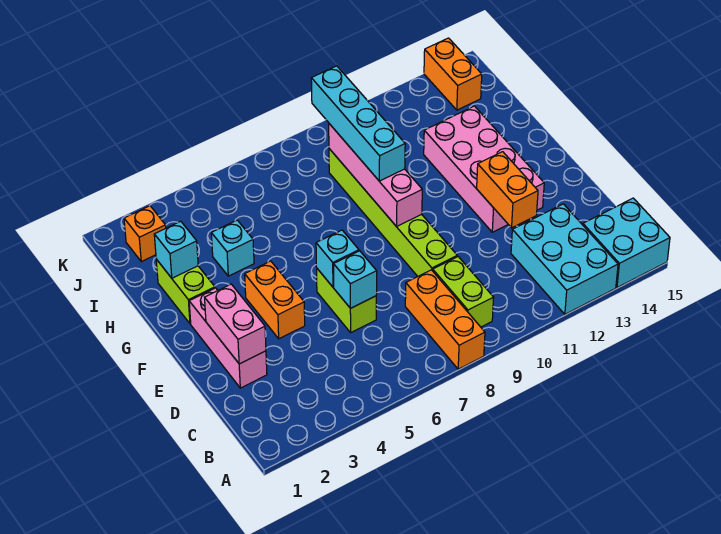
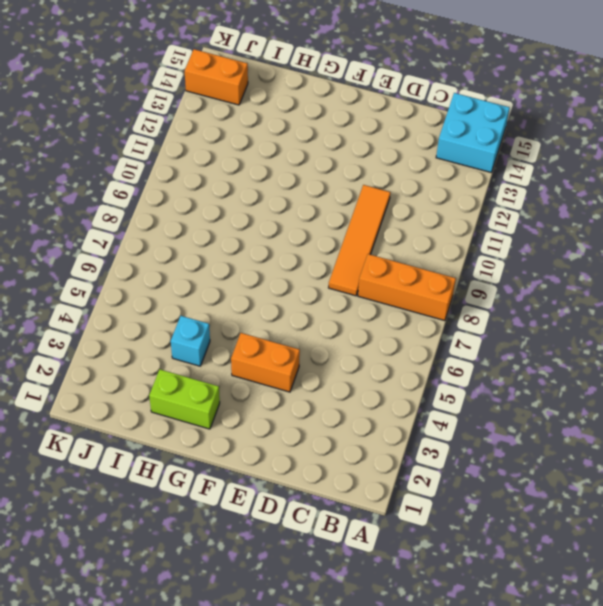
orange tile D8:D11 level 1 -> lime brick D9:I9 level 1
none -> cyan brick A12:C13 level 1
none -> lime brick B9:C9 level 1
none -> pink brick D2:F2 level 1

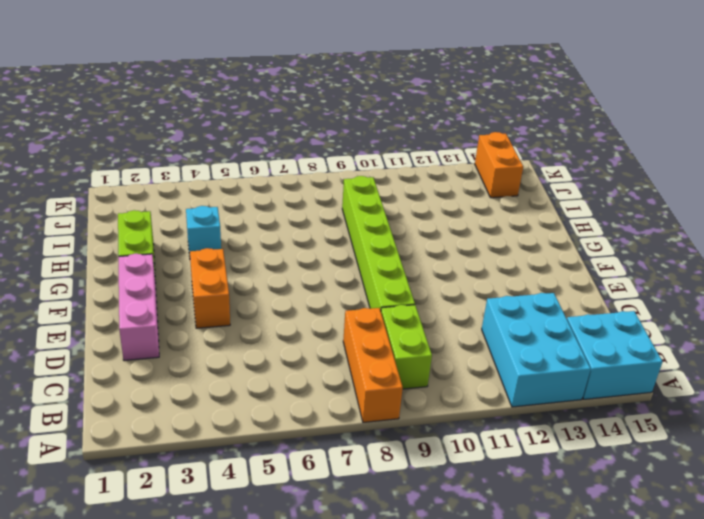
none -> lime brick D6:E6 level 1
none -> pink brick E12:H13 level 1
none -> orange brick J2 level 1

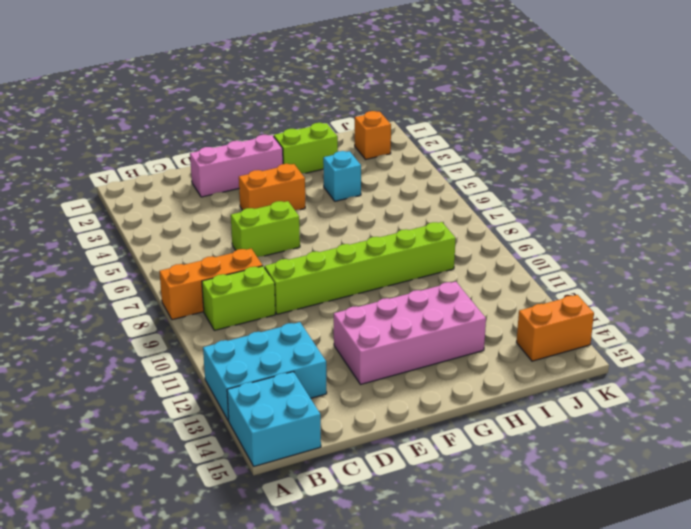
none -> pink brick D2:E2 level 2
none -> cyan brick D6 level 2
none -> orange brick D12:E12 level 2

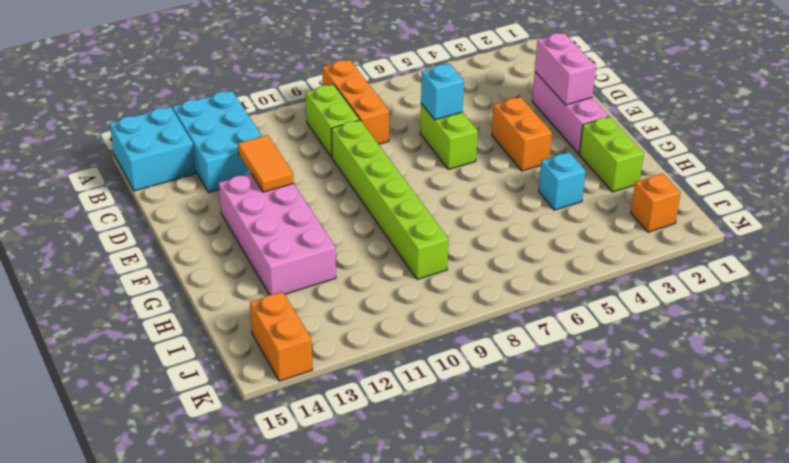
orange tile D12:E12 level 2 -> orange brick D12:E12 level 2
none -> cyan brick E6 level 2
none -> pink brick F9:I9 level 2
none -> cyan brick H2 level 2

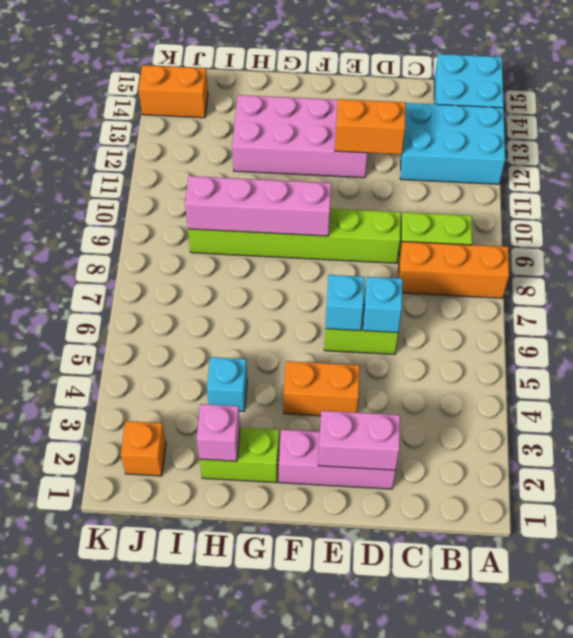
pink brick H2 level 2 -> cyan brick H2 level 2
none -> cyan brick G9:J9 level 3

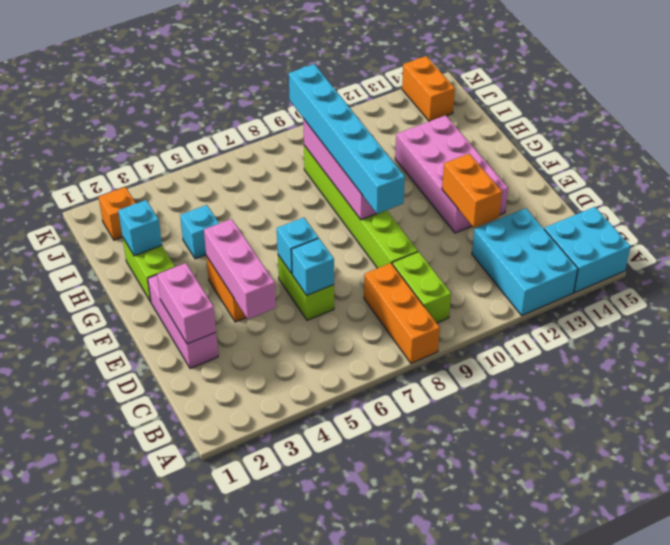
pink brick D4:F4 level 2 -> none
cyan brick E9:J9 level 3 -> cyan brick G9:J9 level 3

